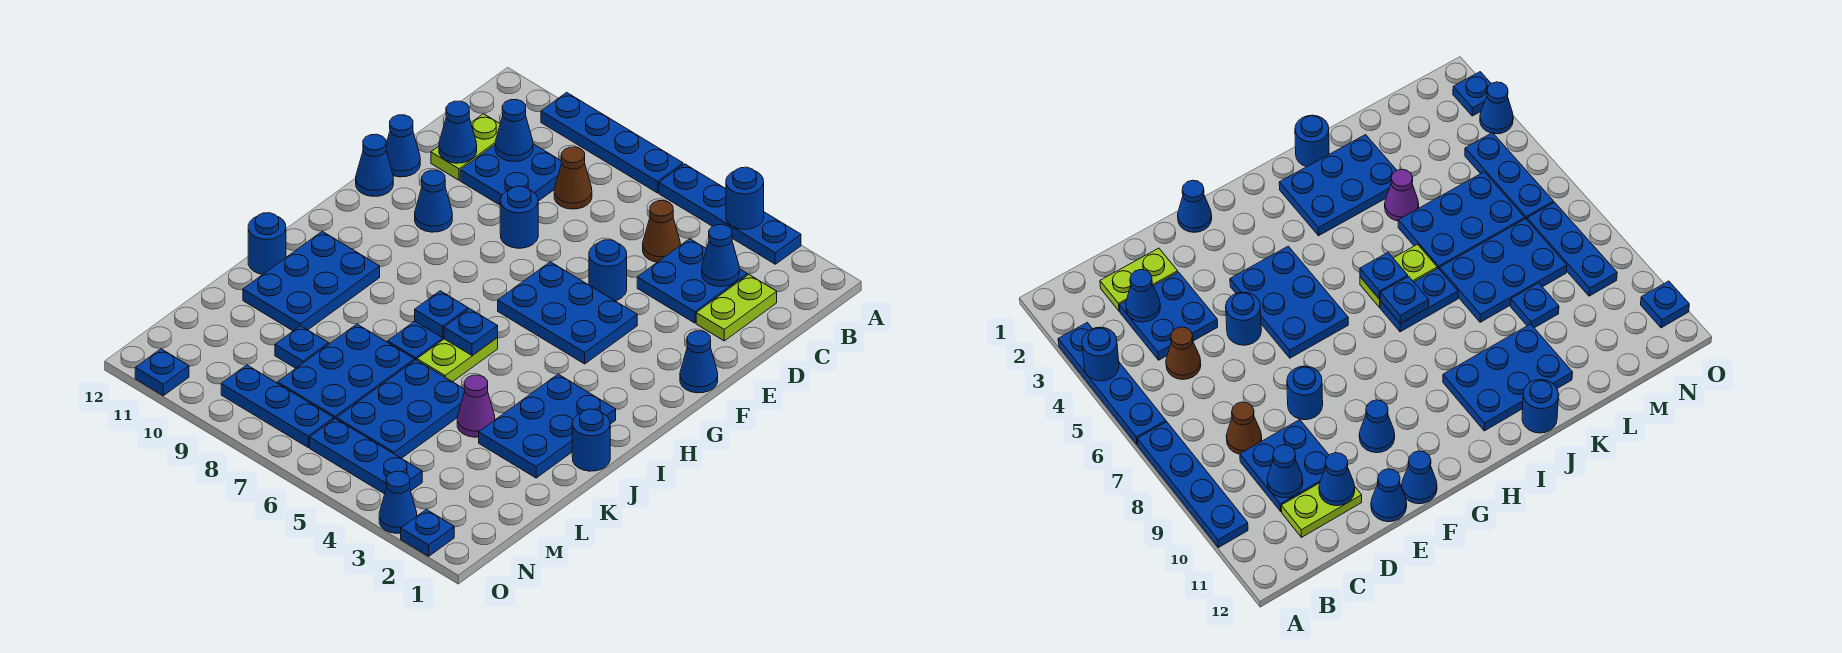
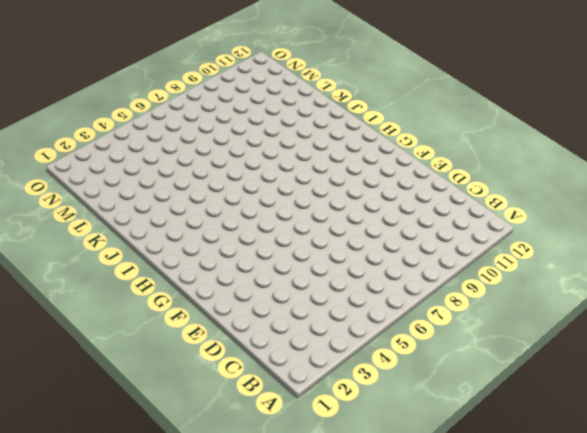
none -> blue plate A3:A6 level 1
none -> blue plate A7:A10 level 1
none -> lime plate C2:D2 level 1
none -> blue plate C3:D4 level 1

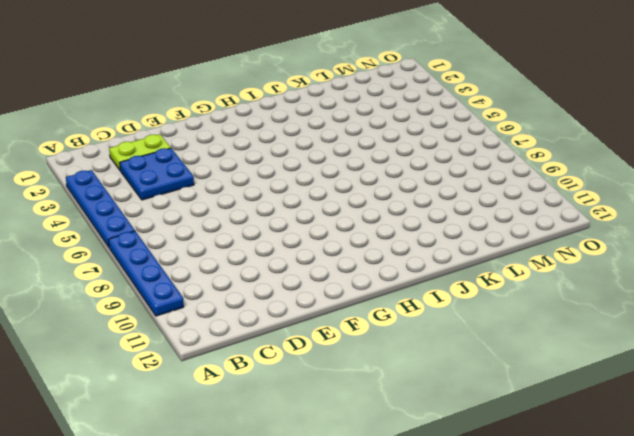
none -> brown cone C5 level 1
none -> brown cone C8 level 1
none -> blue plate C9:D10 level 1
none -> lime plate C11:D11 level 1

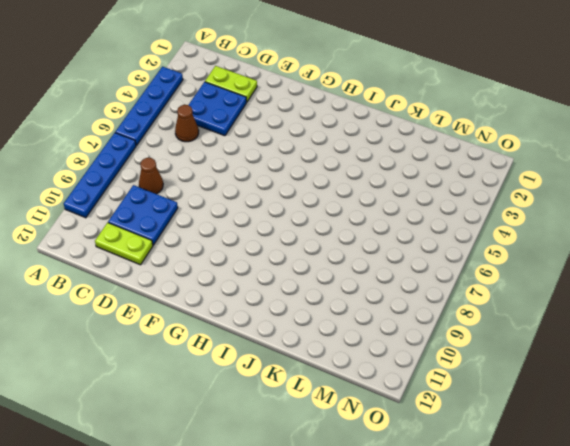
none -> blue round brick E5 level 1
none -> blue round brick E8 level 1
none -> blue cone E12 level 1
none -> blue cone F1 level 1

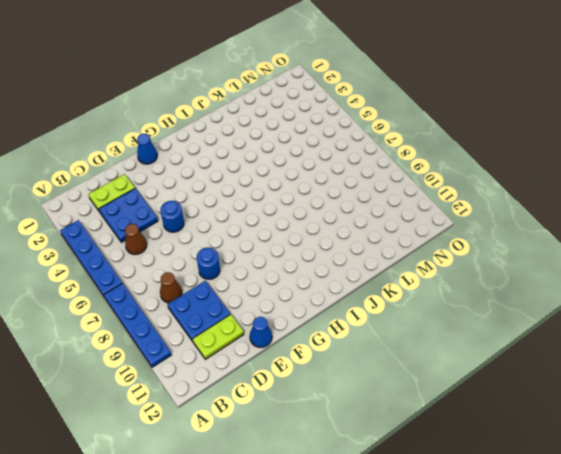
none -> blue plate F4:G6 level 1
none -> blue cone F10 level 1
none -> blue cone F12 level 1
none -> blue plate I2:K3 level 1

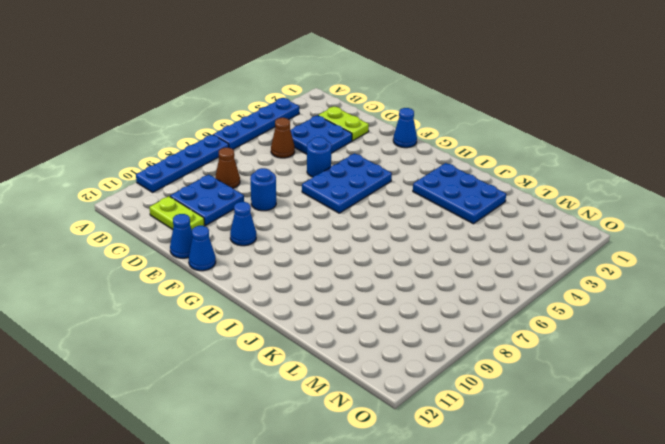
none -> lime plate I6:J6 level 1
none -> blue plate I7:J7 level 1
none -> blue plate I10:K11 level 1
none -> blue round brick J1 level 1

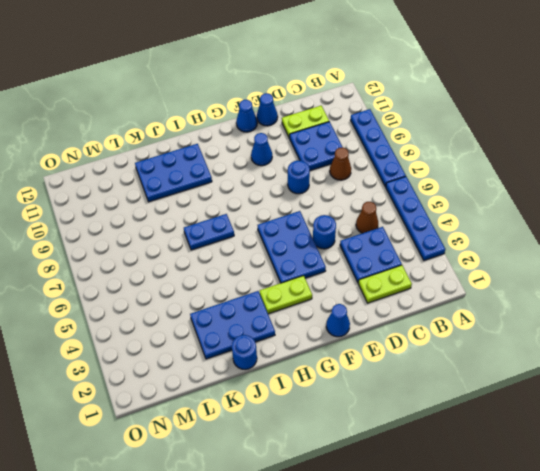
lime plate G3:H3 level 1 -> lime plate I6:J6 level 1
none -> blue round brick J12 level 1
none -> purple cone K4 level 1
none -> blue plate K5:M6 level 1
none -> blue plate K7:M8 level 1

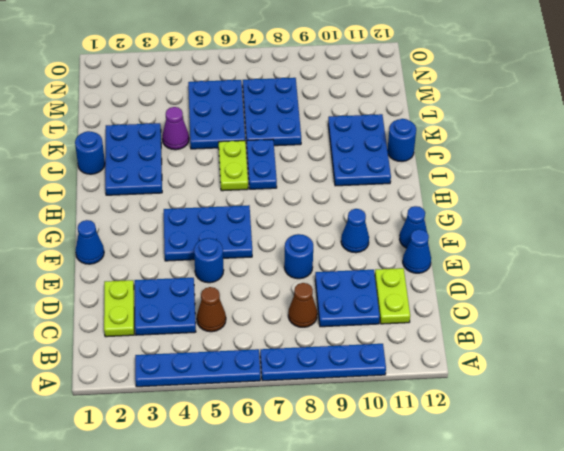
none -> blue plate L9 level 1
none -> blue plate N4:N6 level 1
none -> blue plate N7:N9 level 1
none -> blue plate O2 level 1

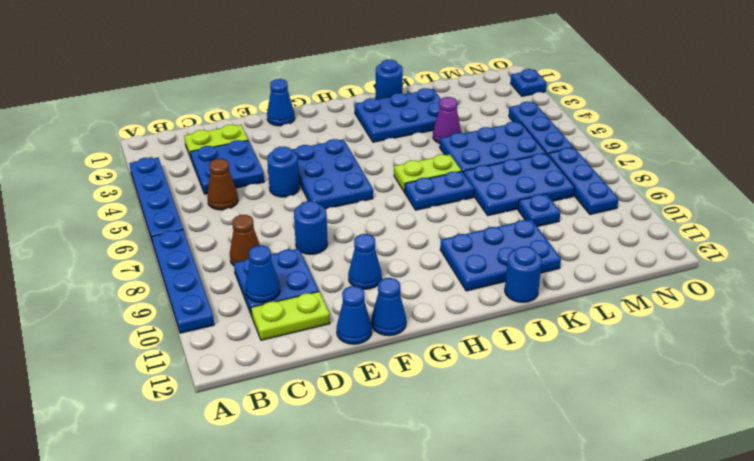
none -> blue cone O3 level 1
none -> blue plate O11 level 1
none -> blue round brick A4 level 2
none -> blue cone C3 level 2

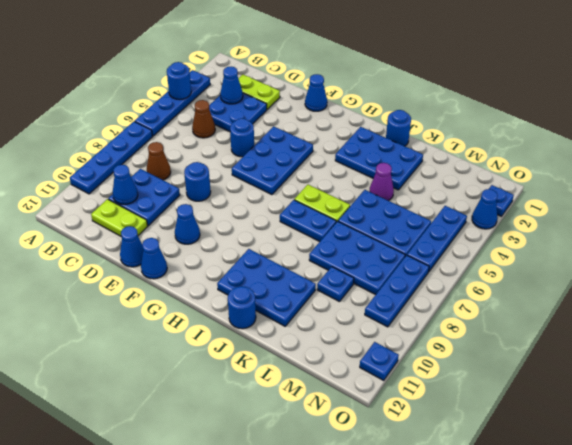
none -> blue cone D11 level 2
none -> blue plate I6 level 2
none -> blue plate I7 level 2

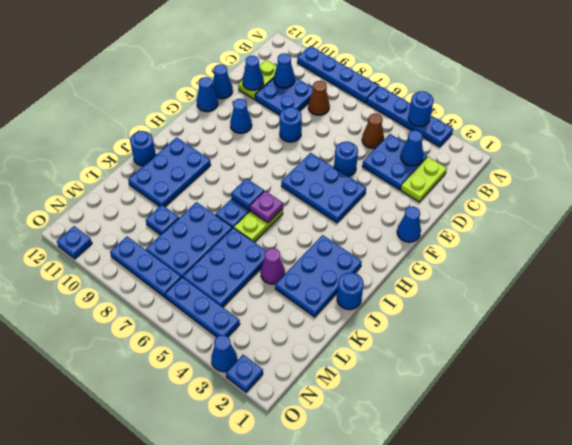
purple plate I6 level 2 -> blue plate I6 level 2

